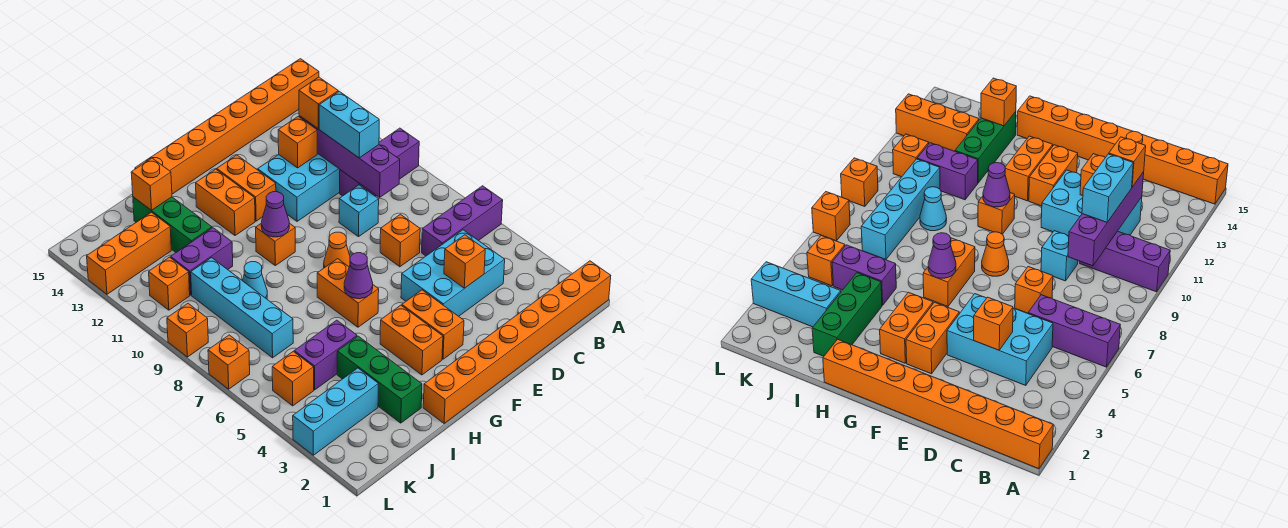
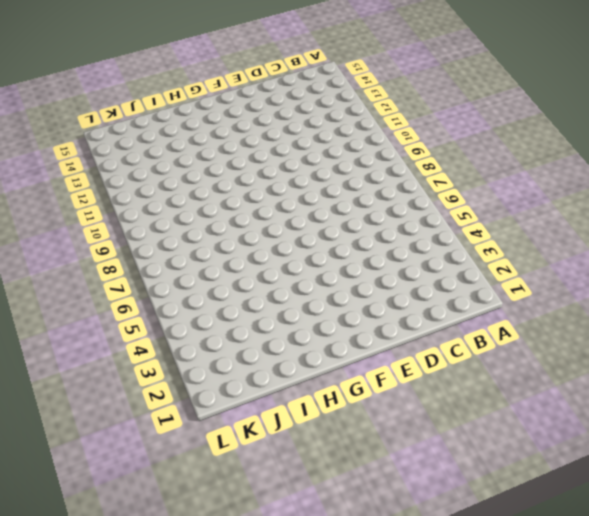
none -> orange brick A1:H1 level 1
none -> purple brick A6:C6 level 1
none -> purple brick A10:C10 level 1
none -> orange brick A15:H15 level 1

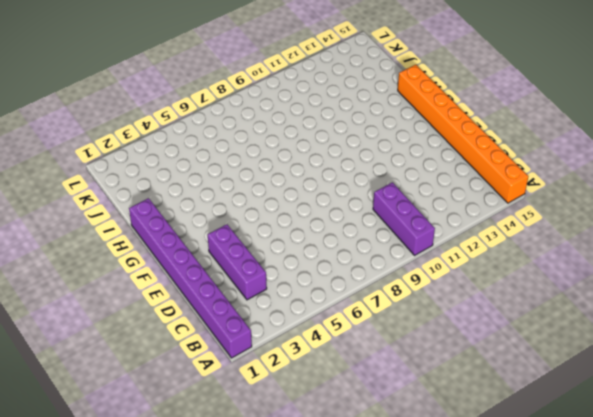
purple brick A1:H1 level 1 -> orange brick A1:H1 level 1
purple brick C3:E3 level 1 -> purple brick A6:C6 level 1
none -> cyan brick C4:E5 level 1
none -> cyan brick C11:E12 level 1
none -> orange brick D7 level 1
none -> cyan brick D9 level 1

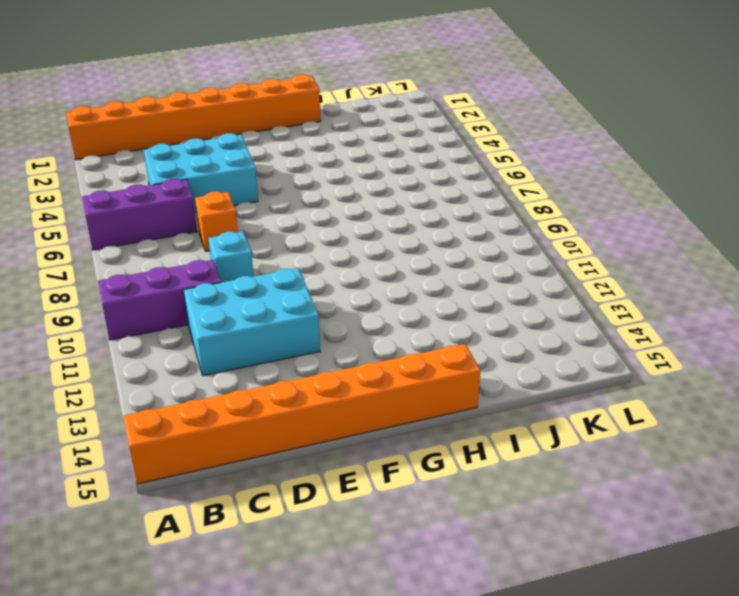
none -> orange brick F3:F4 level 1
none -> orange cone F8 level 1
none -> orange brick F12:F13 level 1
none -> orange brick G3:G4 level 1

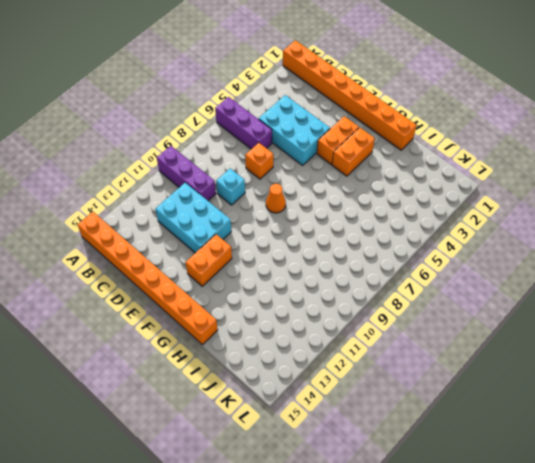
none -> orange brick G6:G7 level 1
none -> orange brick G10 level 1
none -> orange brick G12:G13 level 1
none -> green brick I2:I4 level 1

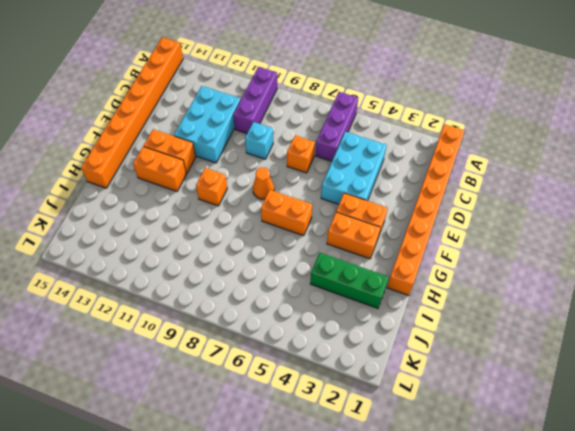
none -> purple brick I5:J5 level 1
none -> cyan cone I9 level 1
none -> purple brick I11:J11 level 1
none -> green brick I12:I14 level 1

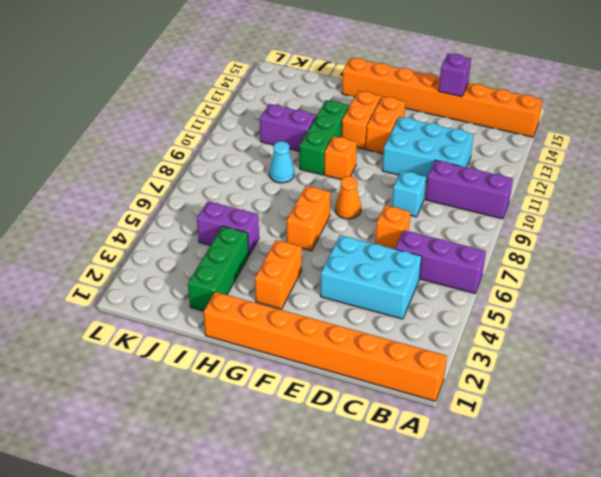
purple brick D15 level 2 -> none
green brick H10:H12 level 1 -> green brick I12:I14 level 1
none -> orange brick F3:F4 level 1
none -> cyan brick J3:L3 level 1
none -> cyan brick J7:J10 level 1
none -> orange brick J13:L13 level 1

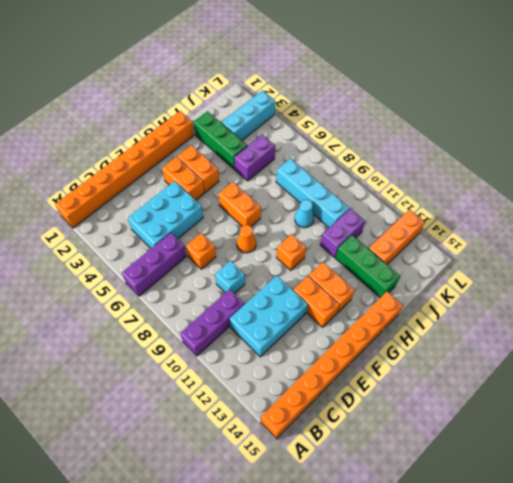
none -> orange brick K5 level 1
none -> orange brick K11 level 1
none -> orange brick L7 level 1
none -> orange brick L9 level 1

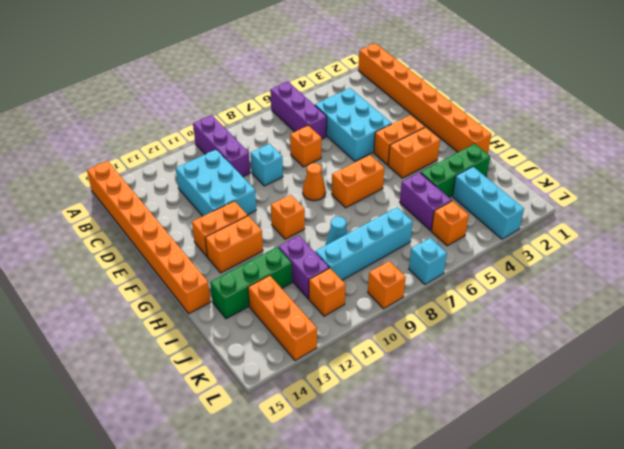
cyan brick L7 level 1 -> orange brick L7 level 1
none -> purple brick C9:C12 level 2
none -> orange brick D4 level 2
none -> orange brick D12 level 2
none -> purple cone G6 level 2

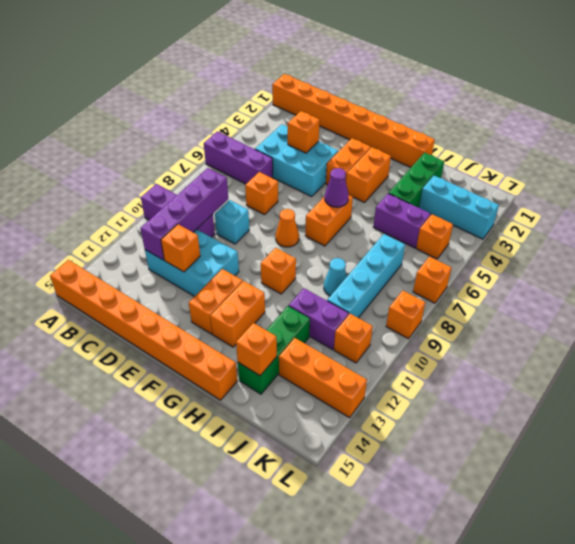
none -> purple cone G10 level 2
none -> cyan brick C10:C11 level 3
none -> orange brick C12 level 3

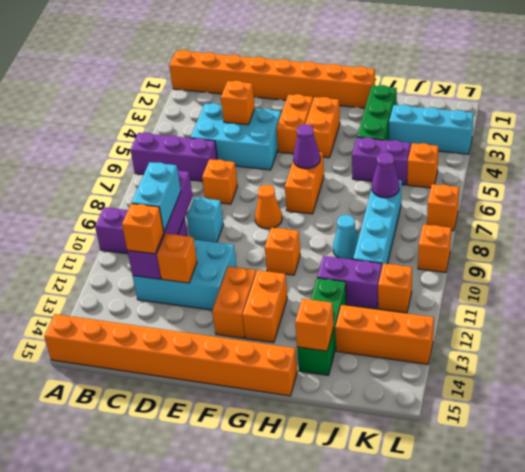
purple cone J7 level 2 -> purple cone G10 level 2

